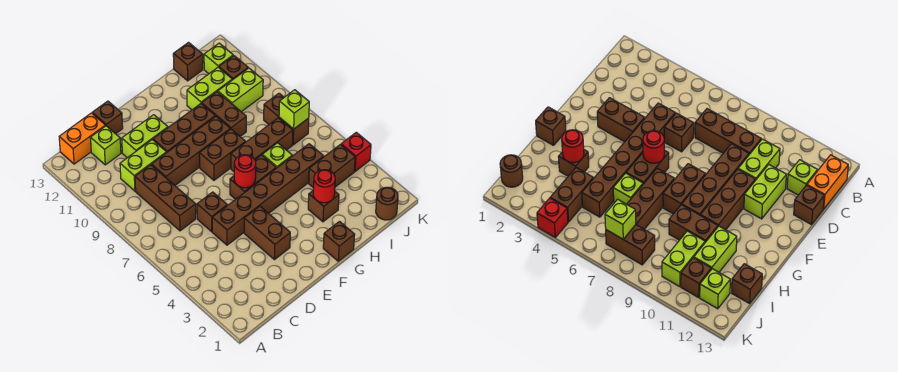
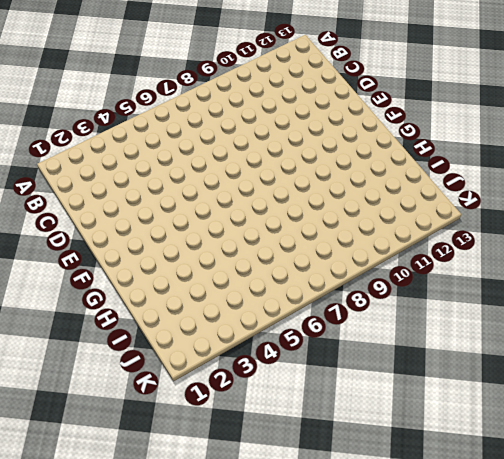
none -> orange brick B13:C13 level 1
none -> brown brick C7:C9 level 1
none -> lime brick C10:D10 level 1
none -> lime brick C12 level 1

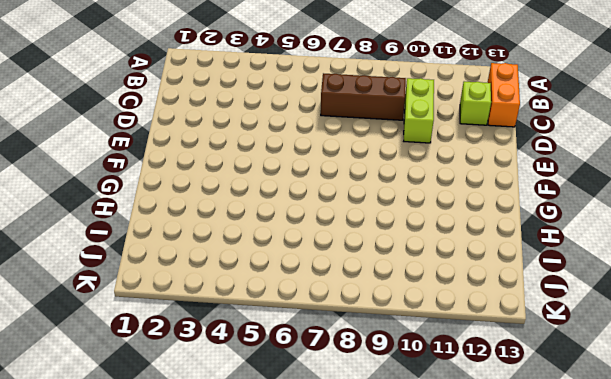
none -> brown brick D5:I5 level 1
none -> brown brick D6 level 1
none -> brown brick D9:G9 level 1
none -> lime brick D11:E11 level 1

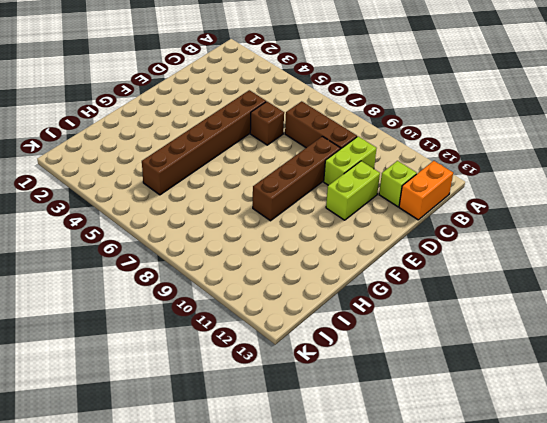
none -> brown brick D13 level 1
none -> brown brick E3:E4 level 1
none -> brown brick E10:G10 level 1
none -> brown brick F6:G6 level 1

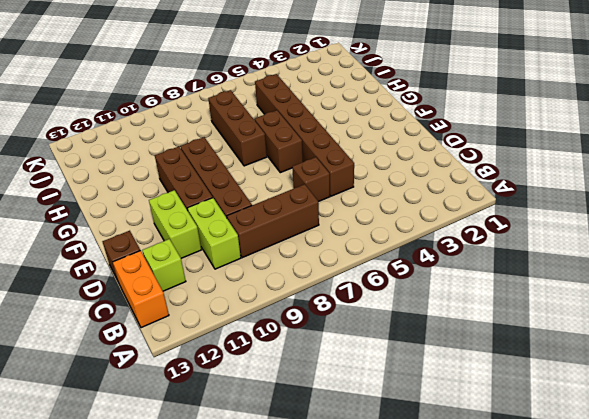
none -> brown brick E3:E4 level 1
none -> brown brick F8:G8 level 1
none -> brown brick G1 level 1
none -> brown brick H3 level 1

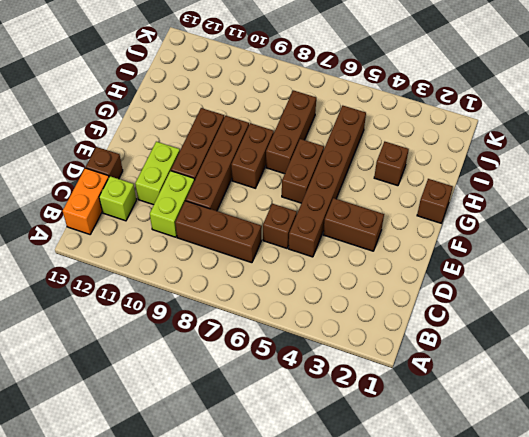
none -> lime brick H6 level 1
none -> brown brick H9:H10 level 1
none -> lime brick H11:I11 level 1
none -> brown brick I4:J4 level 1

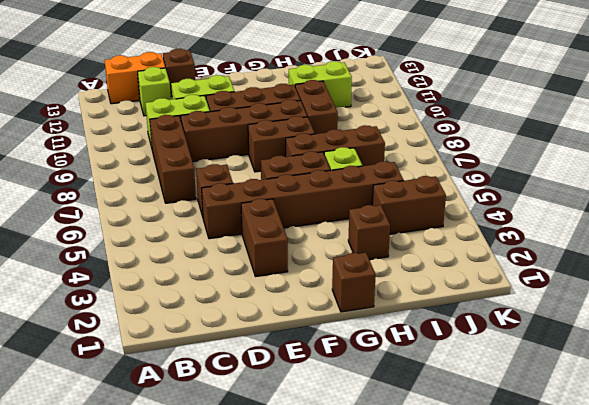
none -> lime brick I10:J10 level 1
none -> brown brick I13 level 1
none -> brown round brick J1 level 1
none -> brown brick J7:J8 level 1

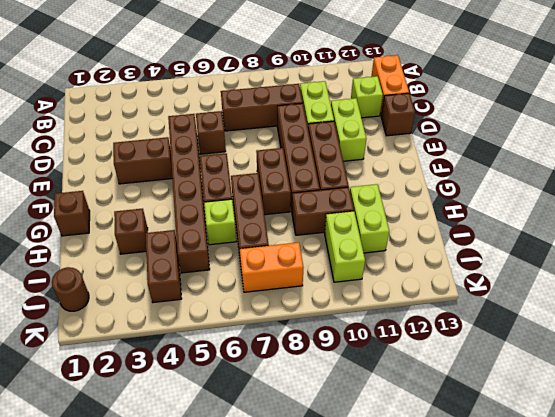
orange brick J7:J8 level 1 -> brown brick J7:J8 level 1
none -> brown brick I13 level 1
none -> brown brick J11 level 1
none -> lime brick J12 level 1
none -> red brick K4 level 1

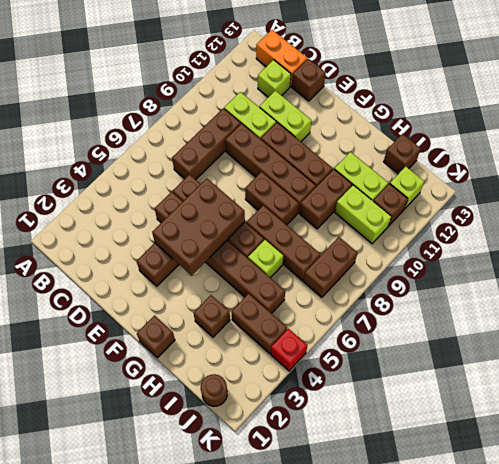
brown brick E4:F6 level 2 -> red round brick F6 level 2
none -> red round brick H3 level 2
none -> lime brick J7 level 2

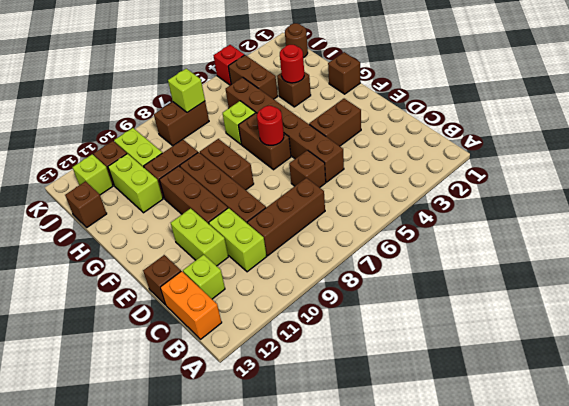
none -> brown brick G7:I7 level 1

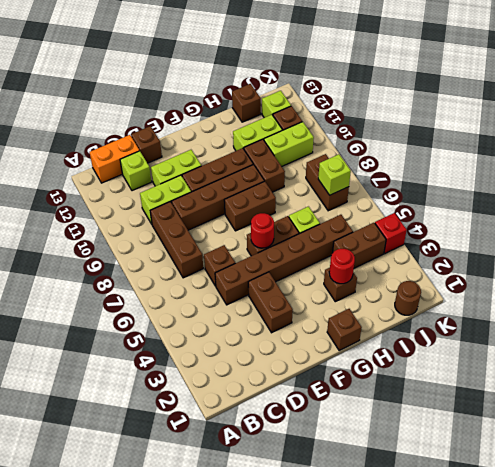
none -> brown brick G7:I7 level 1

